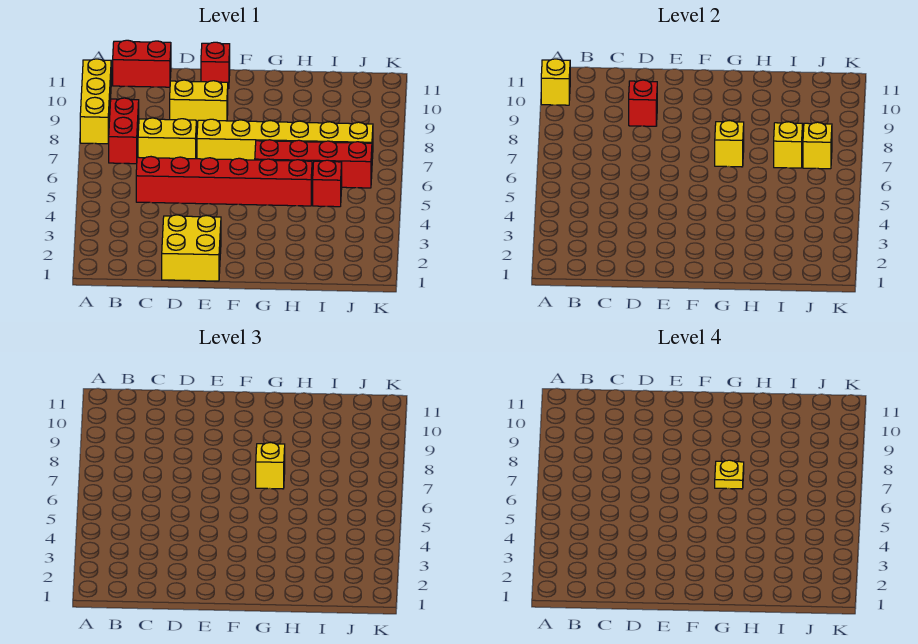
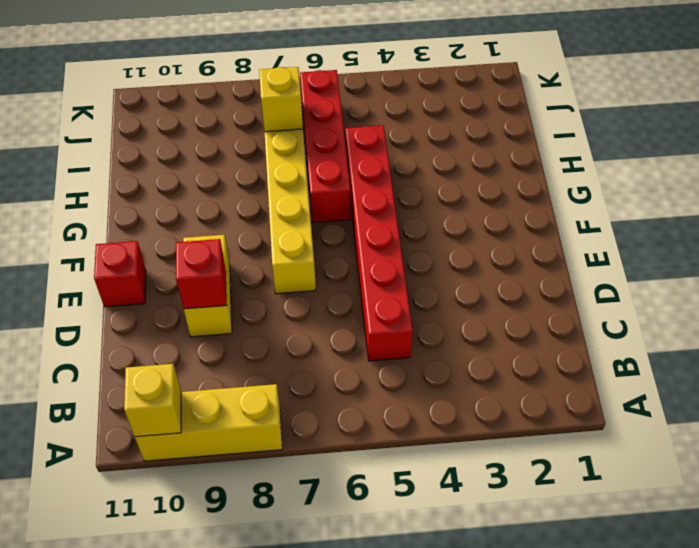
none -> red brick B7:B8 level 1
none -> red brick B11:C11 level 1
none -> yellow brick C7:D7 level 1

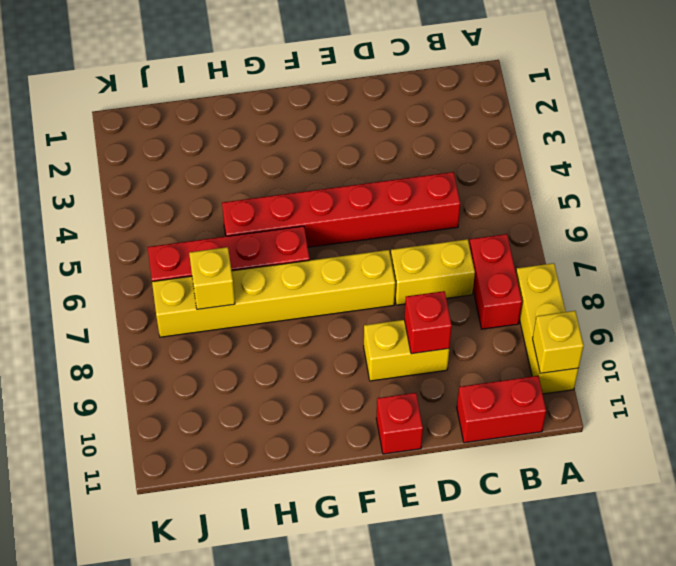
none -> yellow brick D1:E2 level 1
none -> red brick I5 level 1
none -> yellow brick G7 level 2

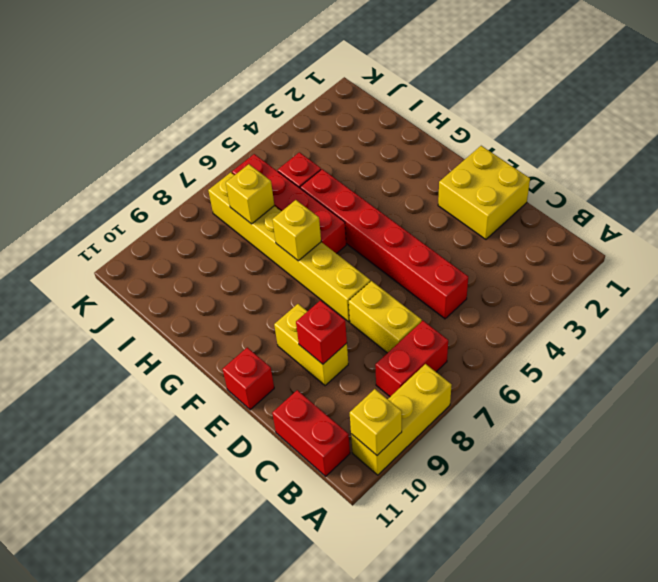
none -> yellow brick J7 level 2
none -> yellow brick G7 level 3
none -> yellow plate G7 level 4

